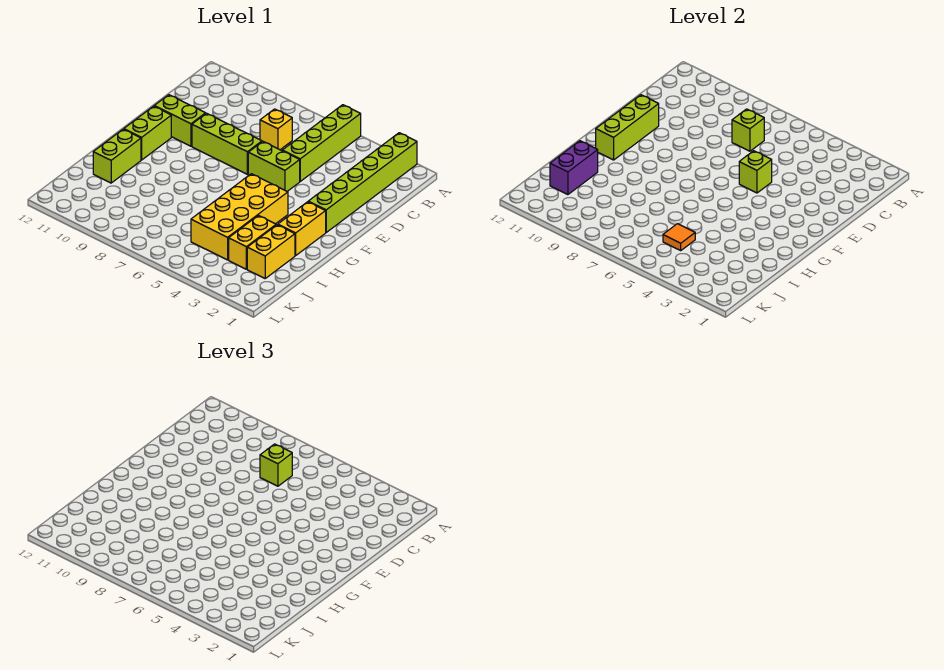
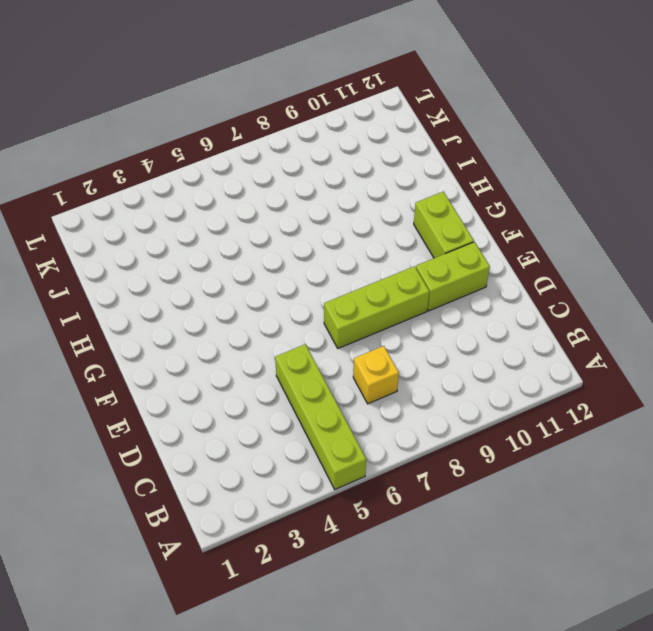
none -> lime brick A2:F2 level 1
none -> lime brick E5:E6 level 1
none -> yellow brick G2:H2 level 1

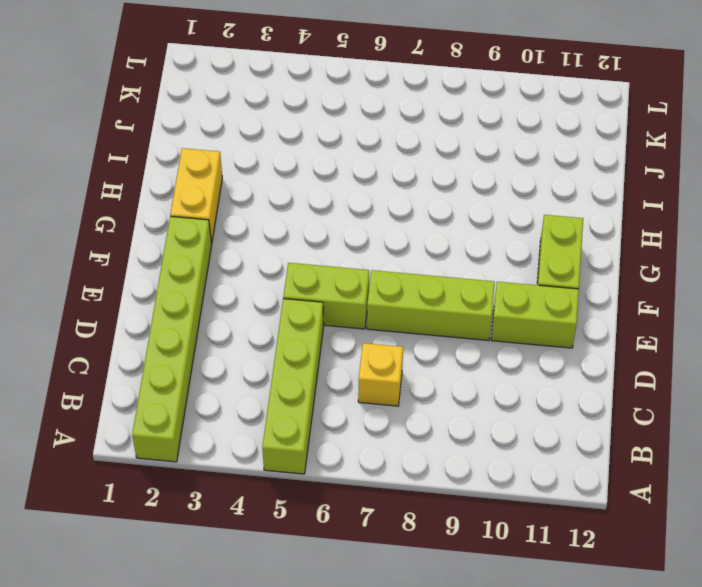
none -> yellow brick G4:J5 level 1
none -> lime brick H11:I11 level 1
none -> yellow brick I2:J2 level 1

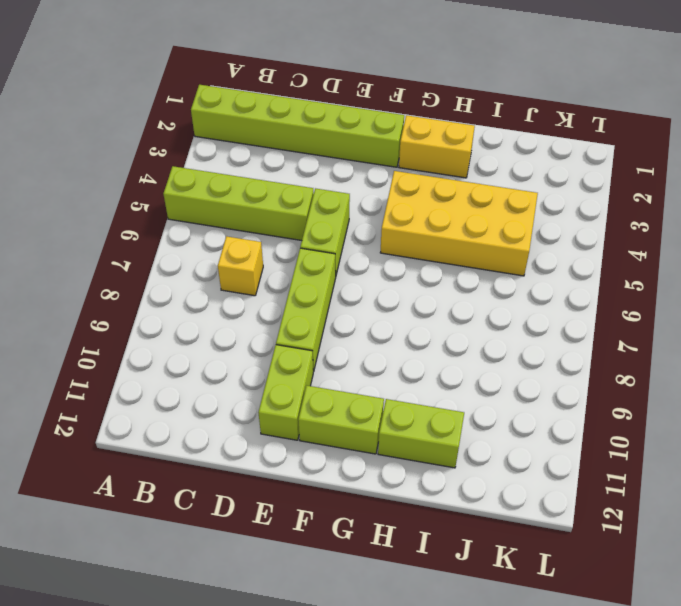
none -> yellow brick I2:J2 level 1
none -> yellow brick I3:J3 level 1
none -> lime brick C7 level 2

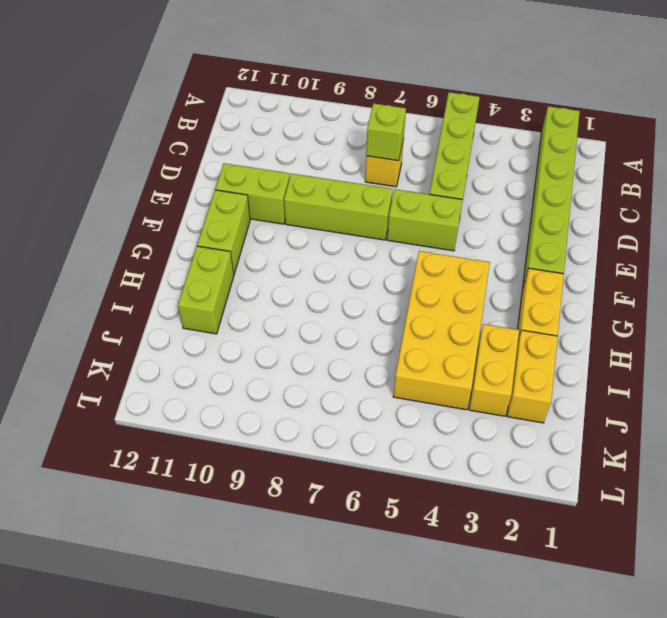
none -> lime brick E5 level 2
none -> lime brick E11:G11 level 2
none -> purple brick I11:J11 level 2

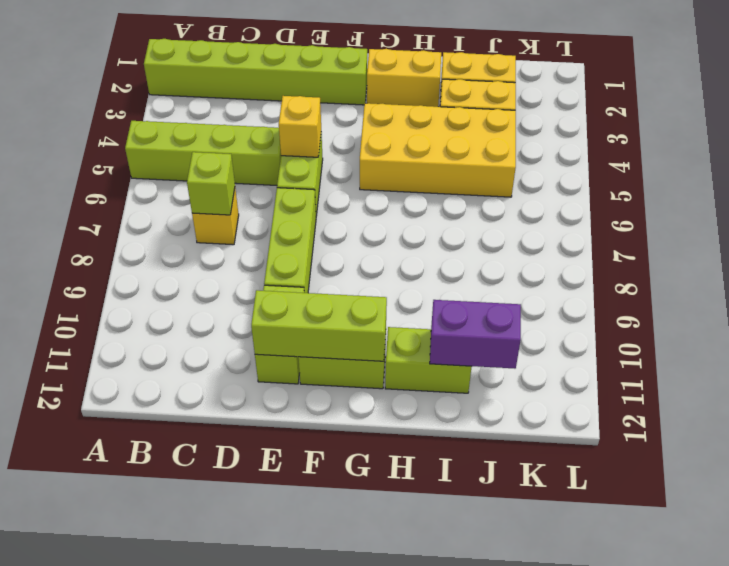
yellow brick E5 level 2 -> lime brick E5 level 2
none -> orange tile J5 level 2
none -> lime brick C7 level 3

